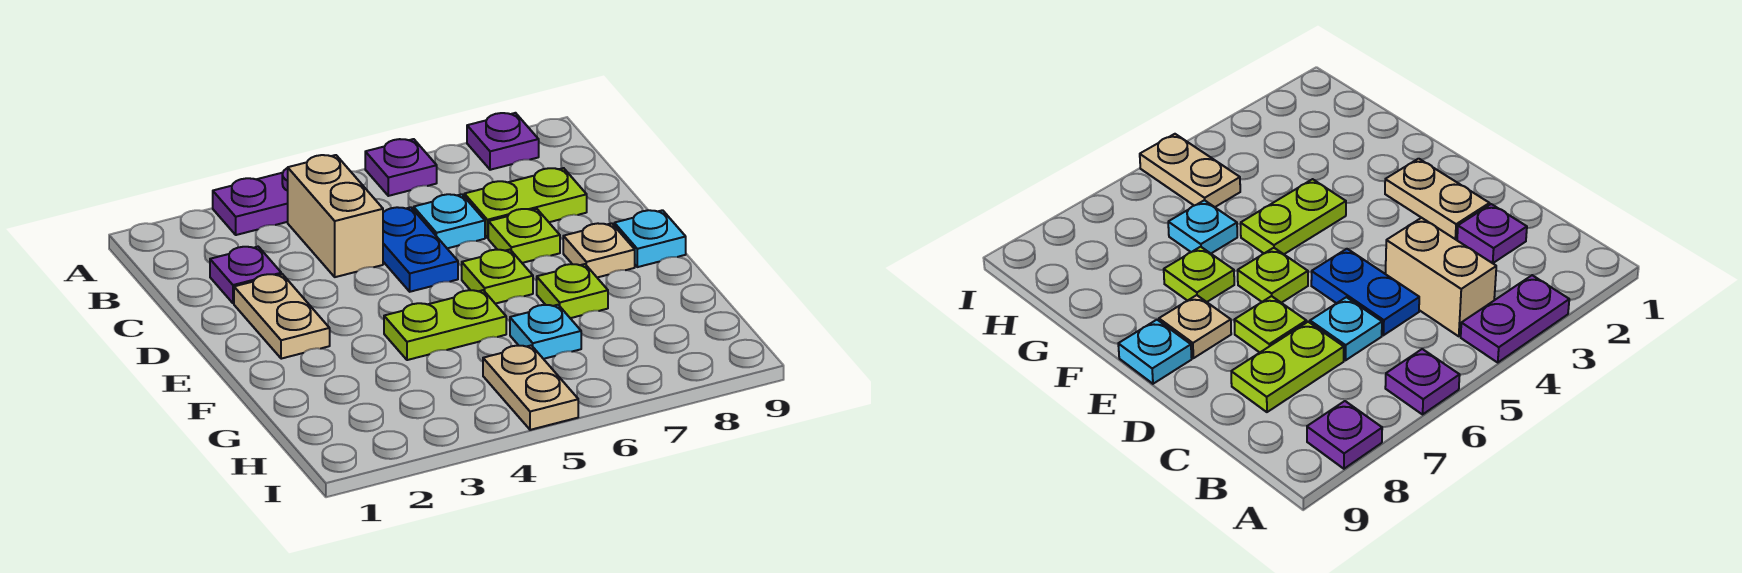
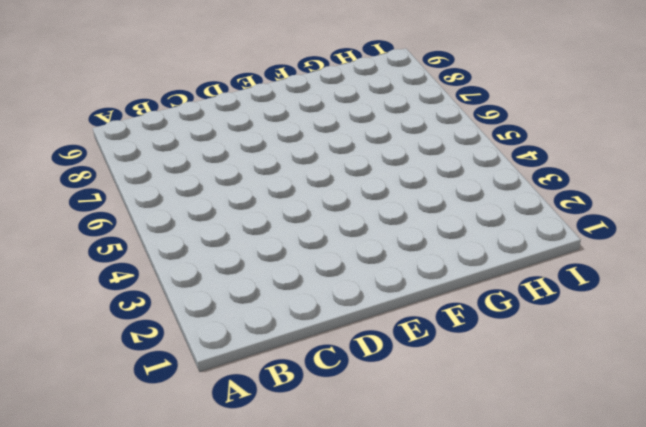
none -> purple plate A3:A4 level 1
none -> purple plate A6 level 1
none -> purple plate A8 level 1

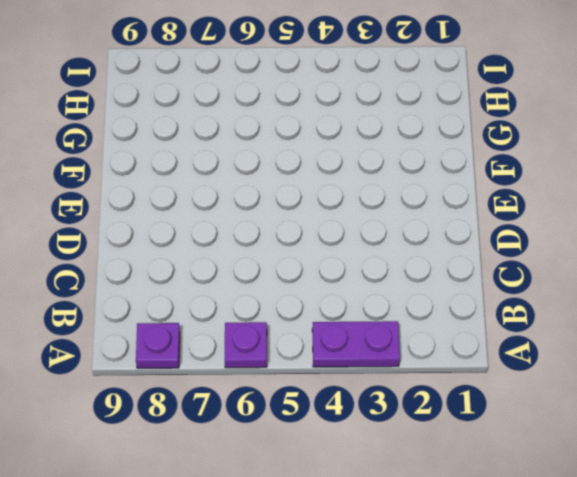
none -> tan brick B4:C4 level 1
none -> purple plate C2 level 1
none -> blue plate C5:D5 level 1

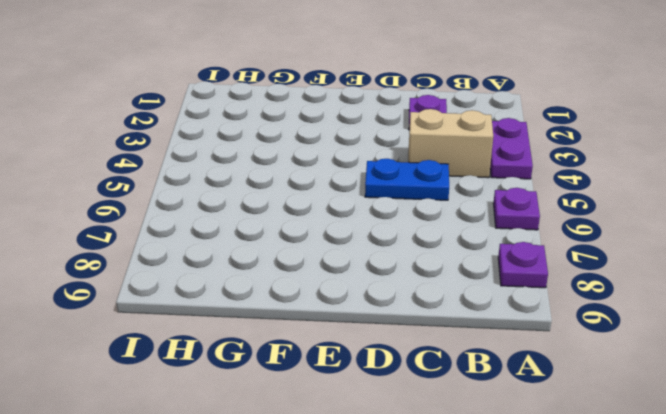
none -> cyan plate C6 level 1
none -> lime plate C7:C8 level 1
none -> tan plate D2:E2 level 1

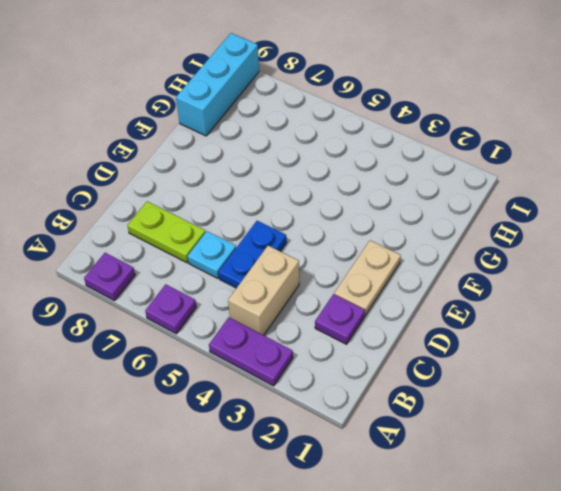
cyan brick G9:I9 level 1 -> none
none -> lime plate D7 level 1
none -> lime plate E6 level 1
none -> tan plate E8 level 1

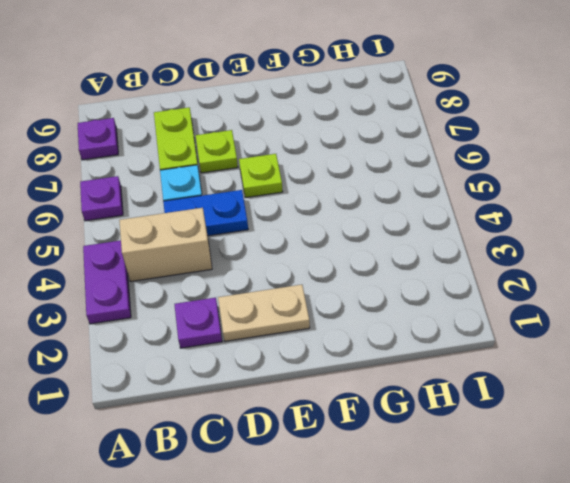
none -> tan plate E8 level 1
none -> cyan plate E9 level 1
none -> lime plate F4:F5 level 1

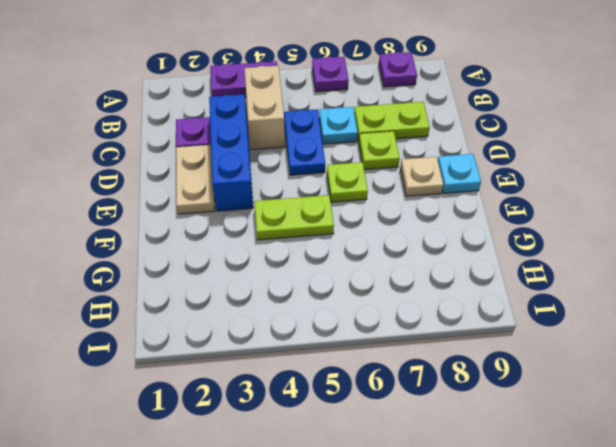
blue brick C3:E3 level 1 -> none
none -> lime plate F7 level 1
none -> cyan plate G6 level 1
none -> tan plate H5:I5 level 1

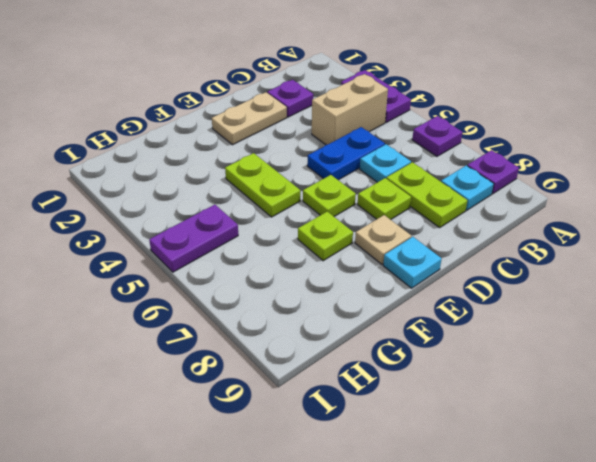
cyan plate B8 level 1 -> cyan plate G6 level 1
purple plate H5:I5 level 1 -> tan plate H5:I5 level 1

